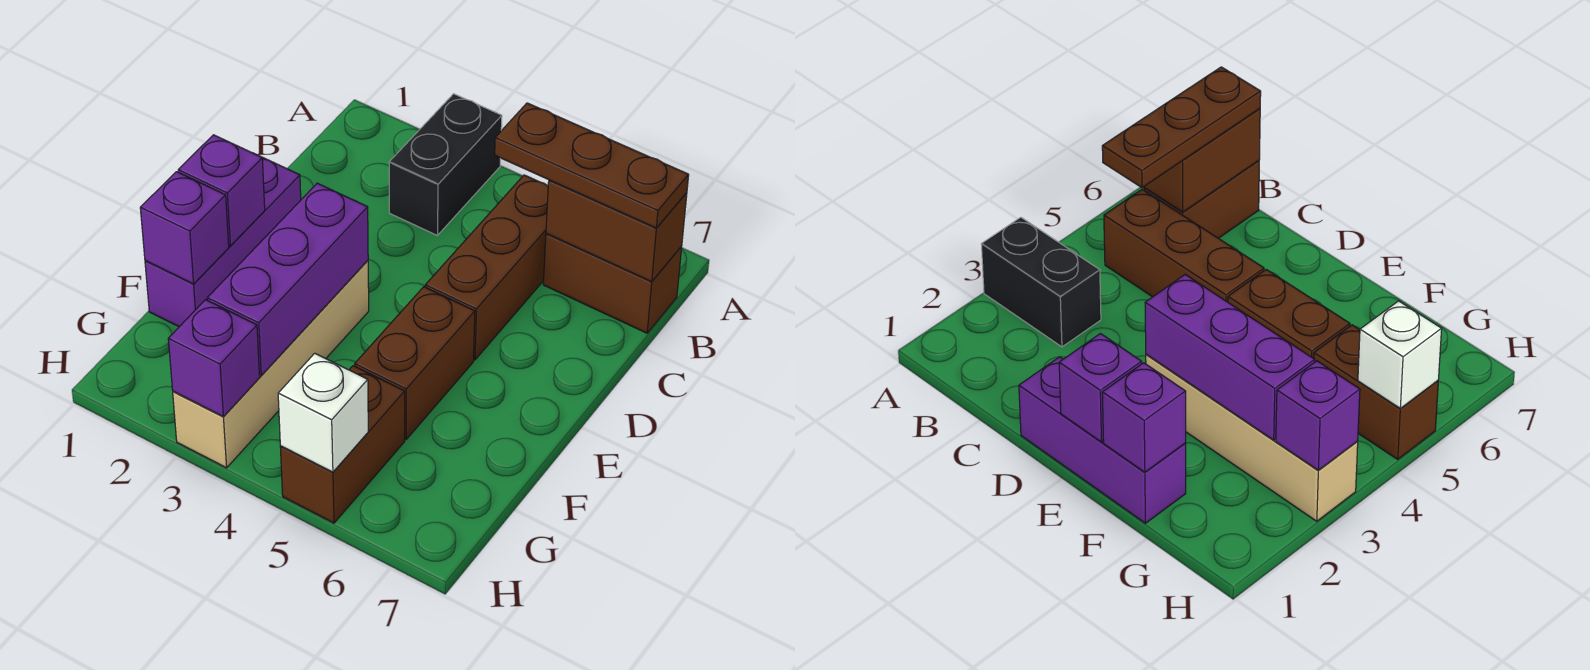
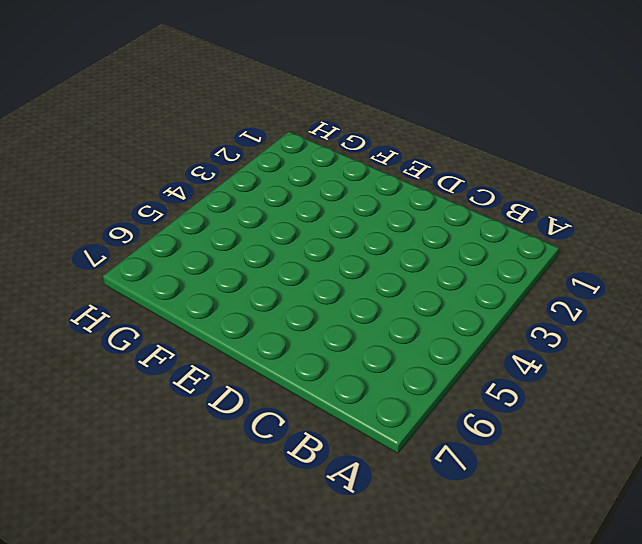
none -> black brick A3:B3 level 1
none -> brown brick B5:D5 level 1
none -> brown brick B6:B7 level 1

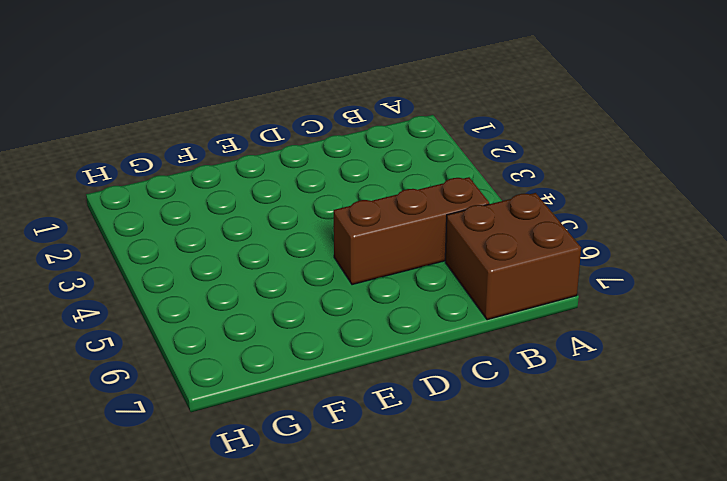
brown brick A6:B7 level 1 -> brown brick B6:B7 level 1
none -> black brick A3:B3 level 1
none -> purple brick D1:F1 level 1
none -> tan brick E3:H3 level 1

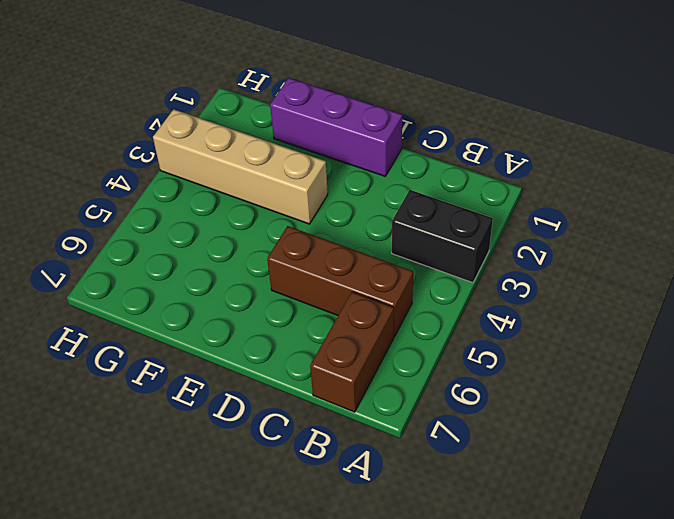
none -> brown brick E5:F5 level 1
none -> brown brick G5:H5 level 1
none -> brown brick B6:B7 level 2

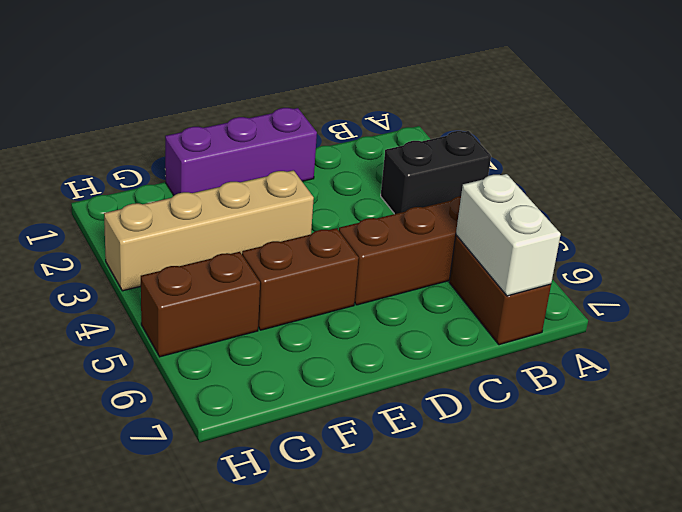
white brick B6:B7 level 2 -> brown brick B6:B7 level 2
none -> purple brick E1 level 2
none -> purple brick E3:G3 level 2
none -> purple brick F1 level 2

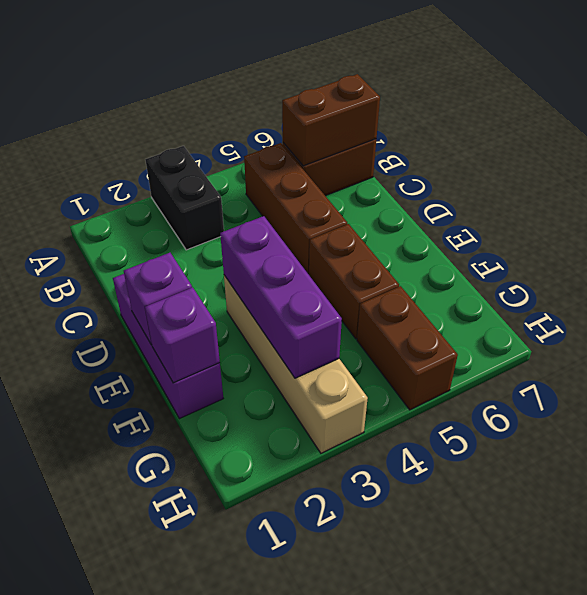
none -> purple brick H3 level 2
none -> white brick H5 level 2
none -> brown plate B5:B7 level 3

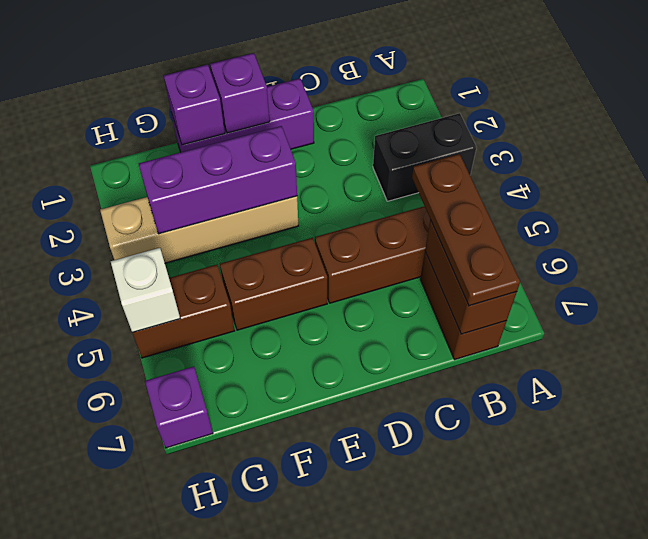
purple brick H7 level 1 -> purple brick H3 level 2

